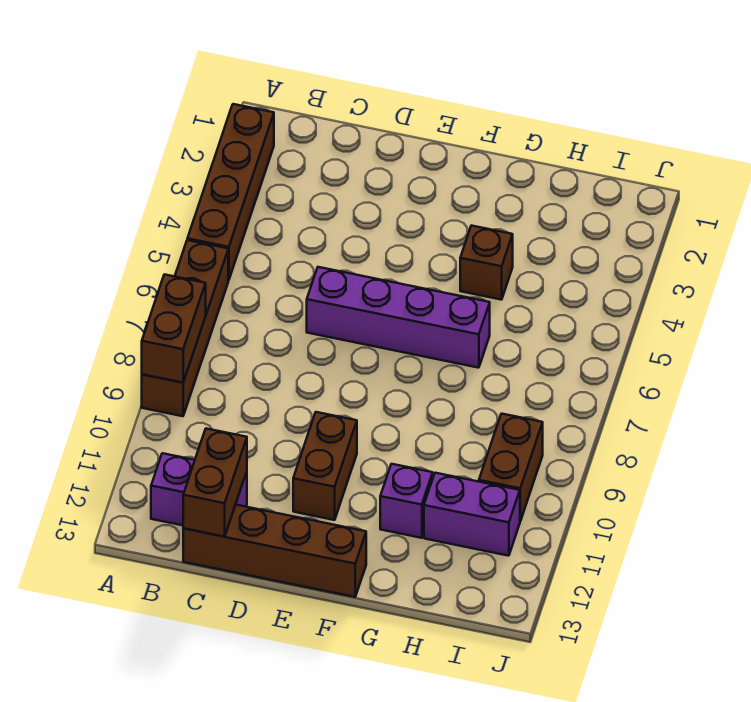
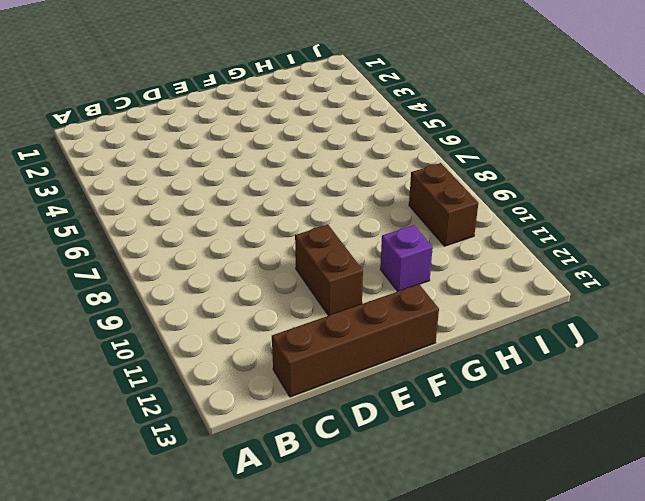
none -> brown brick A2:A5 level 1
none -> brown brick A6:A9 level 1
none -> purple brick B12:C12 level 1

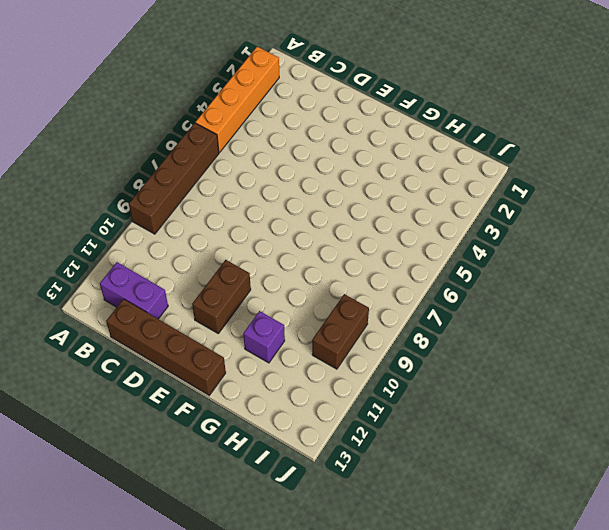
orange brick A2:A5 level 1 -> brown brick A2:A5 level 1
none -> purple brick D6:G6 level 1
none -> brown brick G4 level 1
none -> purple brick H11:I11 level 1

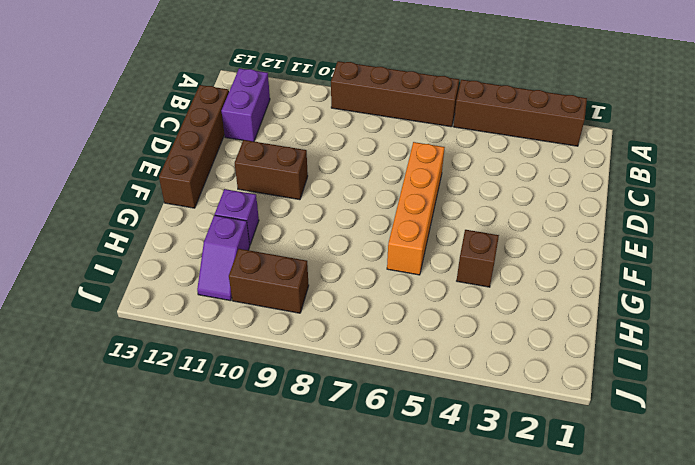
orange brick D6:G6 level 1 -> purple brick D6:G6 level 1
purple slope H11:I11 level 1 top H -> purple brick H11:I11 level 1
none -> brown brick A8:A9 level 2
none -> brown brick C12:C13 level 2

